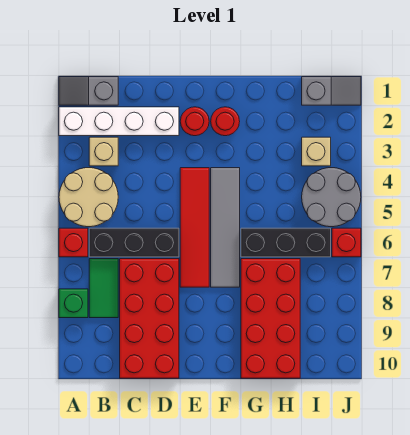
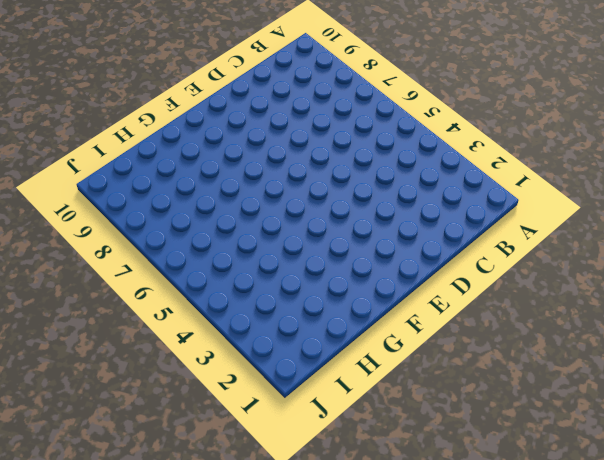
none -> grey slope A1:B1 level 1 top B
none -> white brick A2:D2 level 1
none -> tan round brick A4:B5 level 1

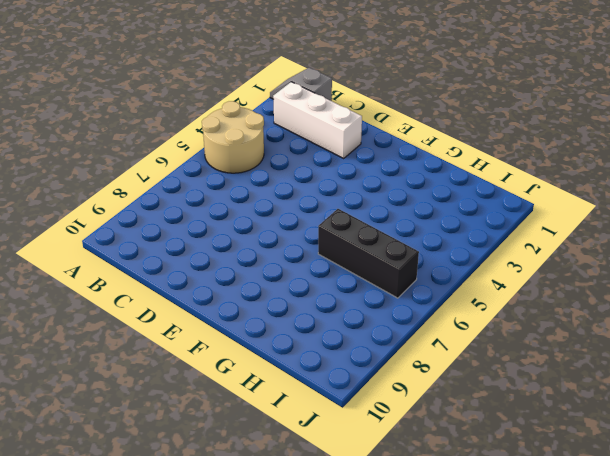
white brick B2:D2 level 1 -> white brick A2:D2 level 1
none -> red brick A6 level 1
none -> green brick A8 level 1
none -> tan brick B3 level 1

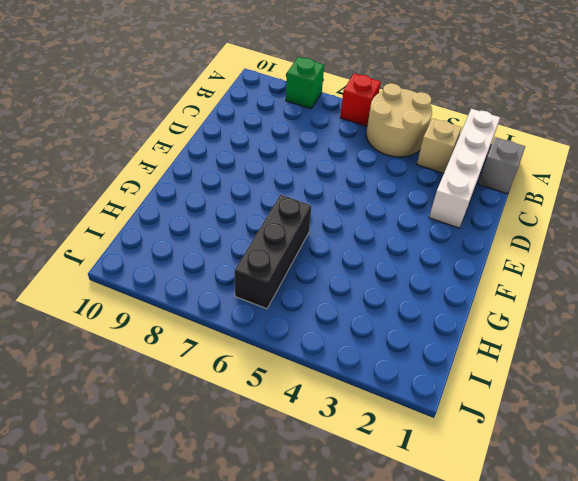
none -> black brick B6:D6 level 1
none -> green tile B7:B8 level 1
none -> red brick C7:D10 level 1

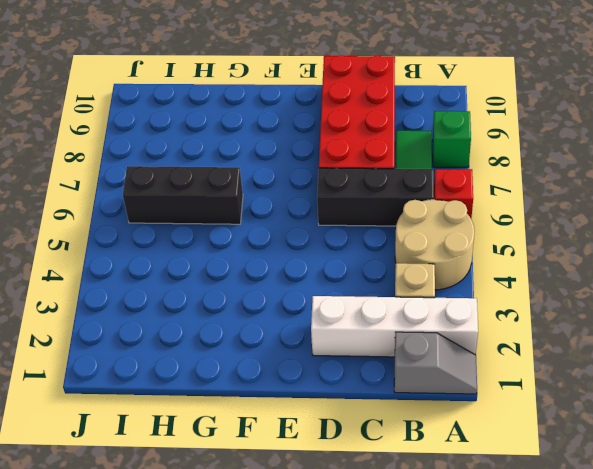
none -> red round brick E2 level 1
none -> red tile E4:E7 level 1
none -> red round brick F2 level 1

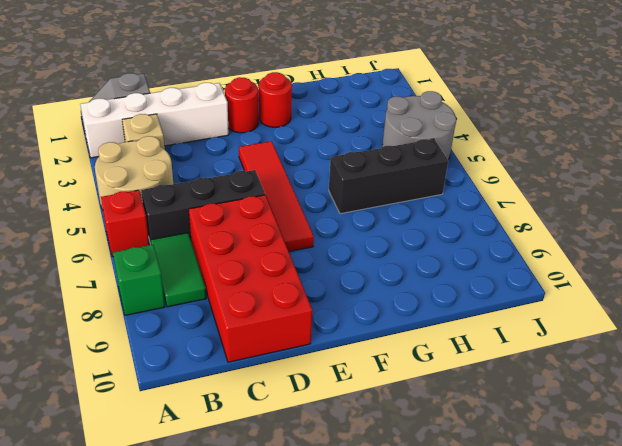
none -> grey tile F4:F7 level 1
none -> red brick G7:H10 level 1
none -> grey slope I1:J1 level 1 top I

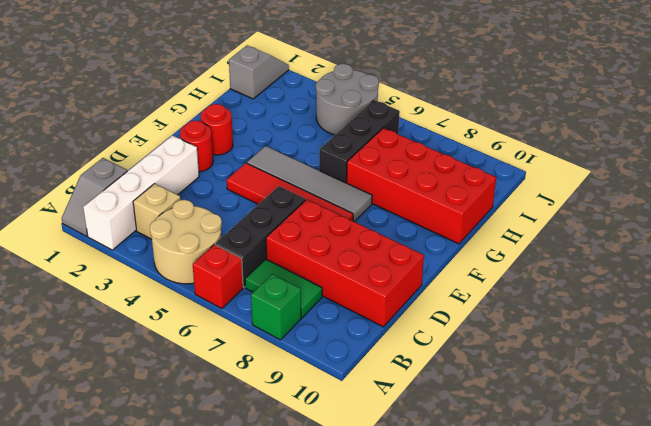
none -> tan brick I3 level 1
none -> red brick J6 level 1

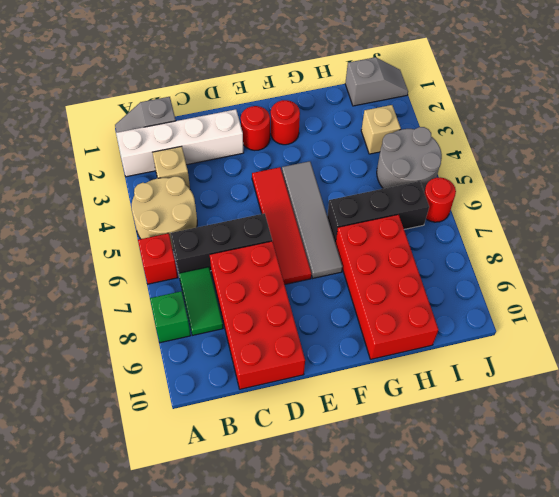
red round brick J6 level 1 -> red brick J6 level 1

